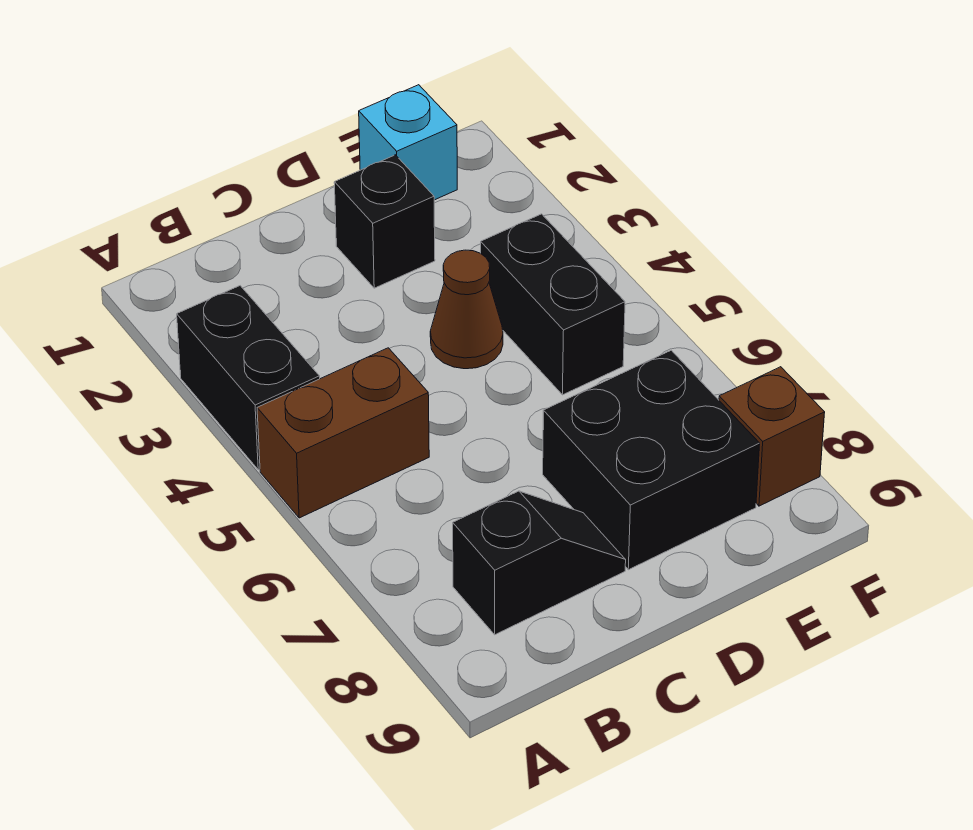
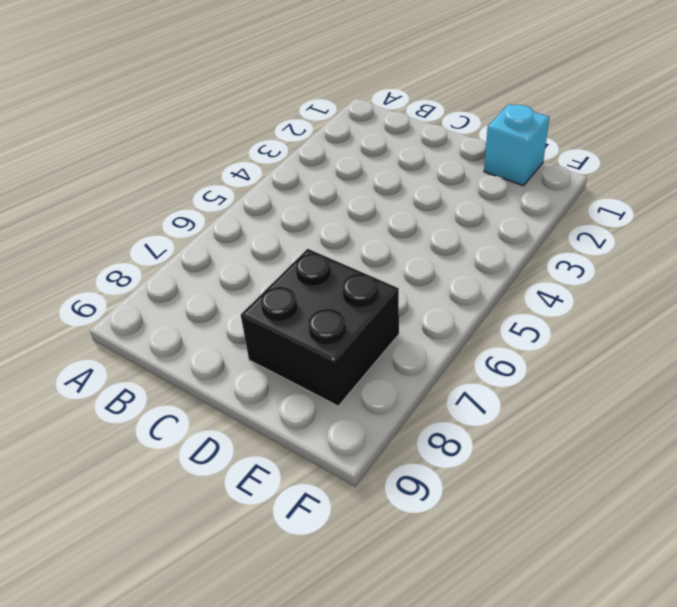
none -> black brick A3:A4 level 1
none -> brown brick A5:B5 level 1

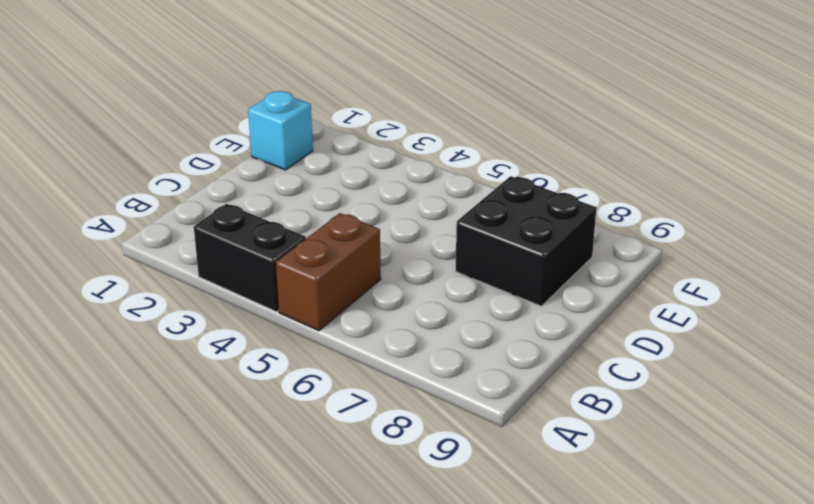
none -> black slope B8:C8 level 1 top B
none -> black brick D2 level 1

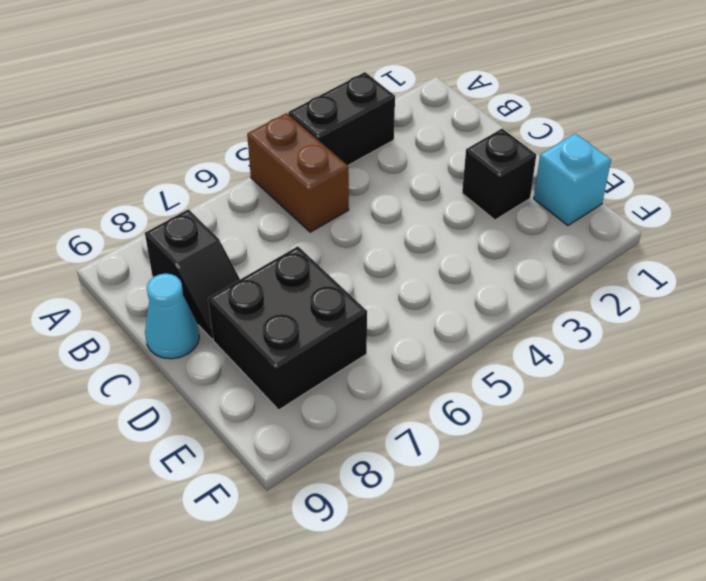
cyan cone C9 level 1 -> none
none -> brown cone D4 level 1
none -> black brick E4:E5 level 1

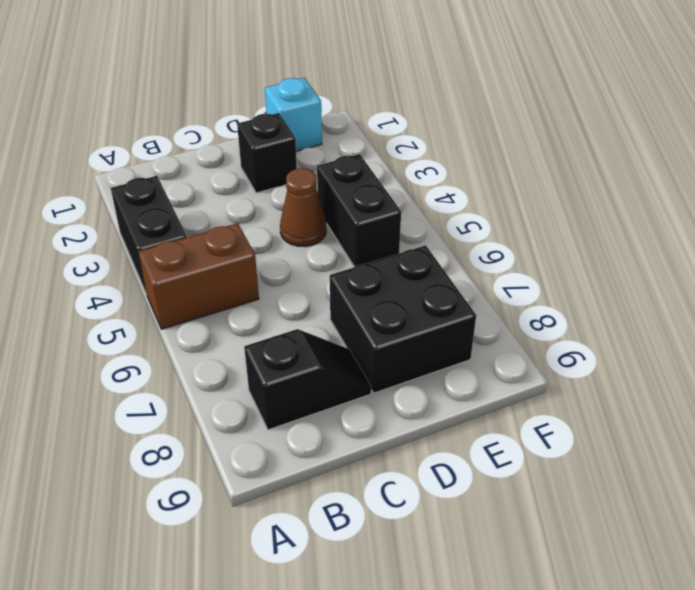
none -> brown brick F8 level 1

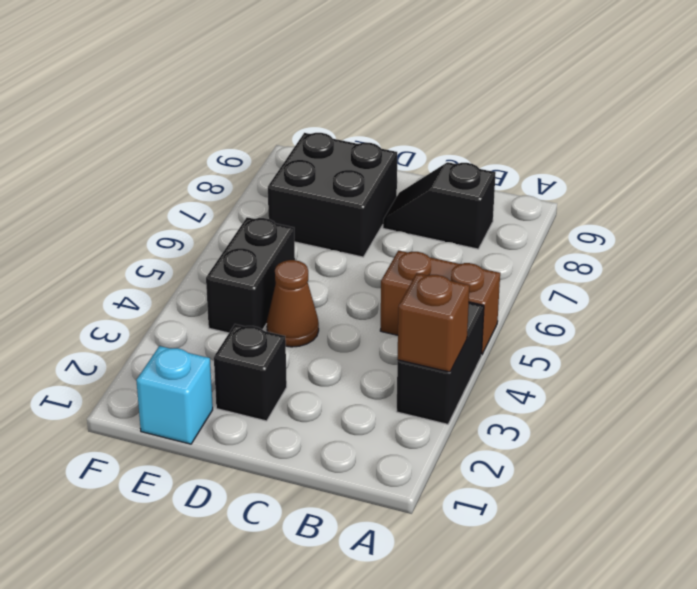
brown brick A3 level 2 -> brown brick F8 level 1

